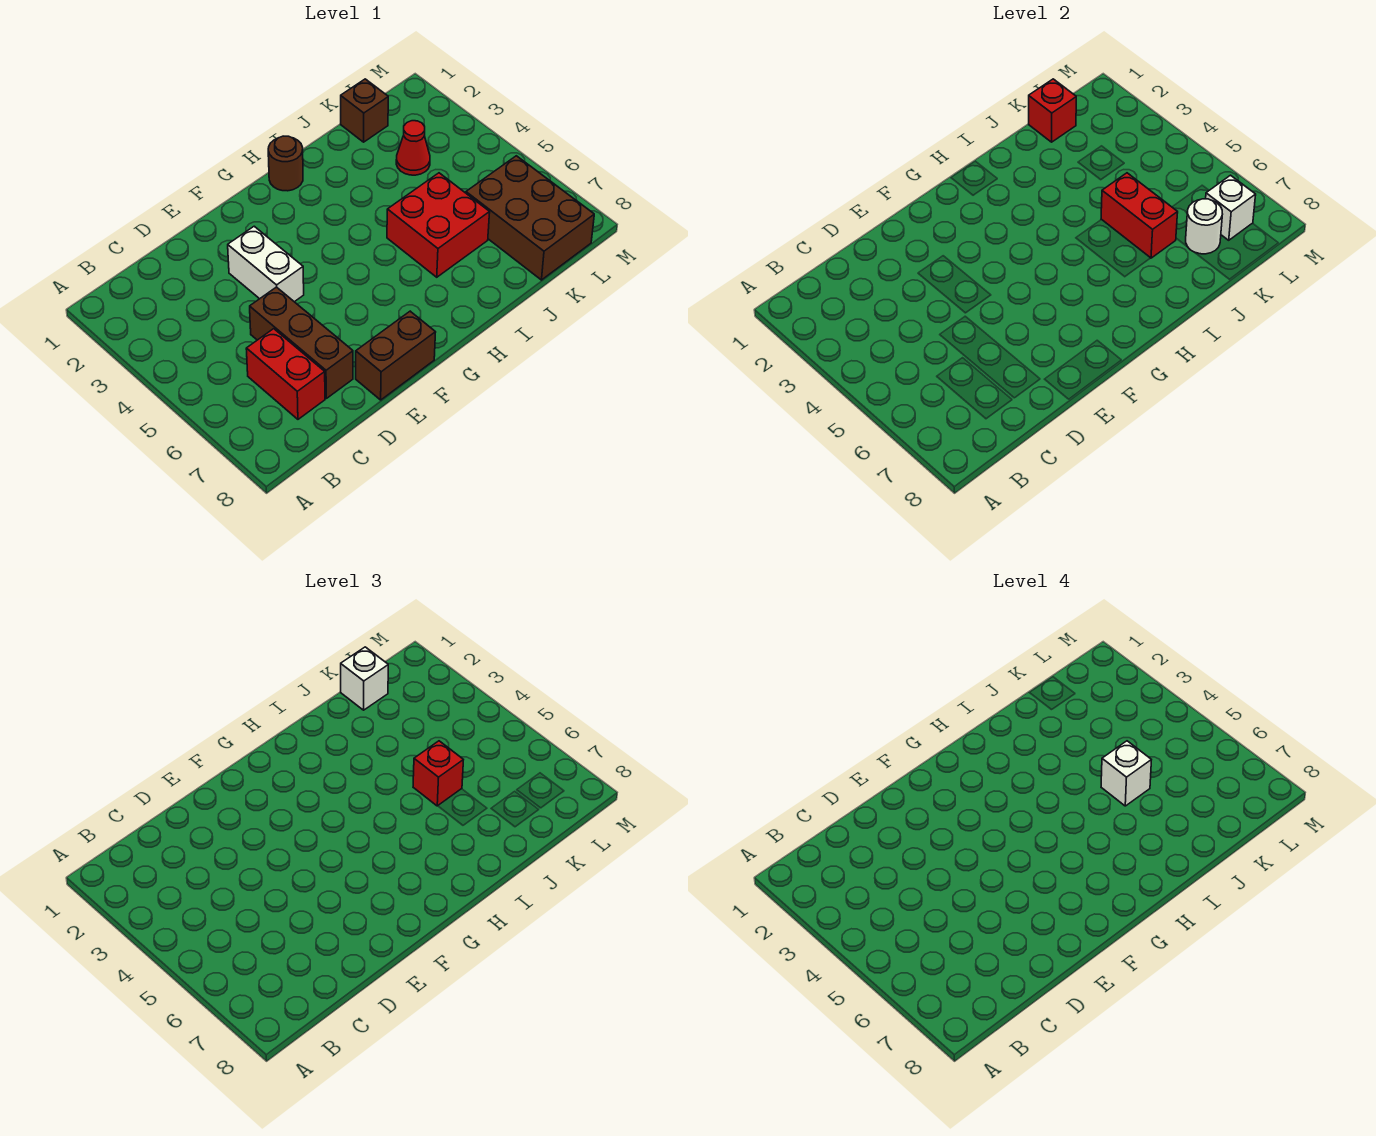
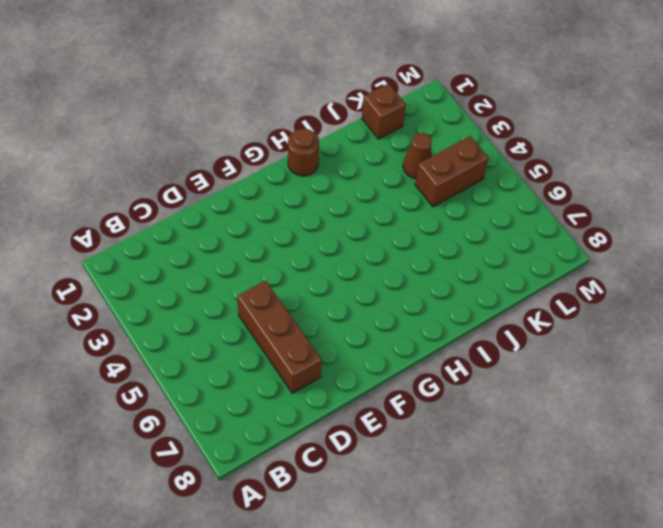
brown cone K3 level 1 -> red cone K3 level 1
brown brick K4:L4 level 1 -> brown brick E8:F8 level 1
none -> red brick C6:C7 level 1
none -> white brick E3:E4 level 1
none -> red brick I5:J6 level 1

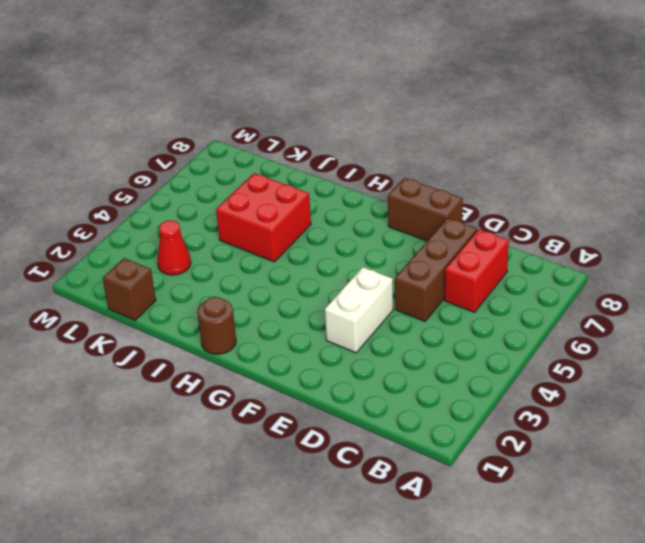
none -> brown brick K6:L8 level 1
none -> red brick J5:J6 level 2
none -> red brick K1 level 2

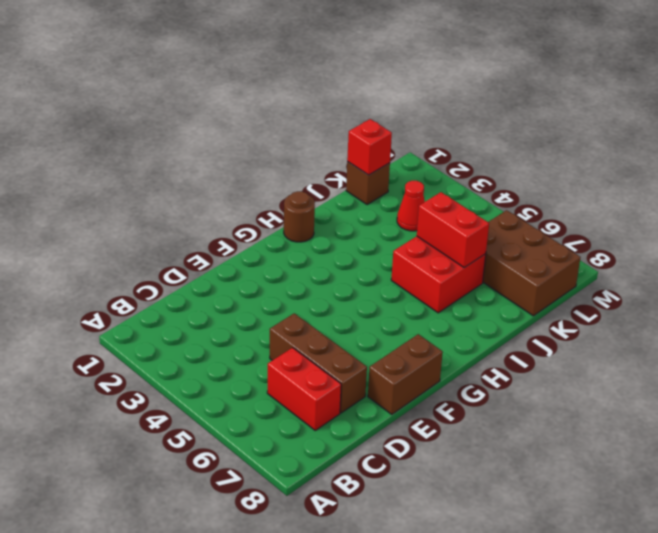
none -> white brick E3:E4 level 1
none -> white round brick K7 level 2
none -> white brick L7 level 2

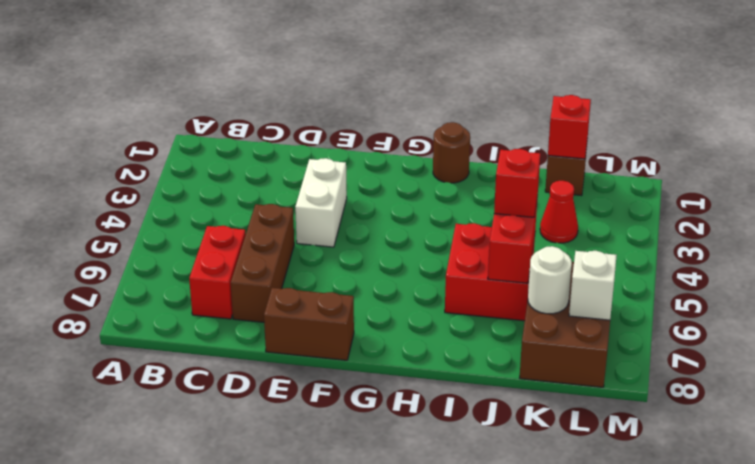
none -> white brick K1 level 3
none -> white brick J5 level 4

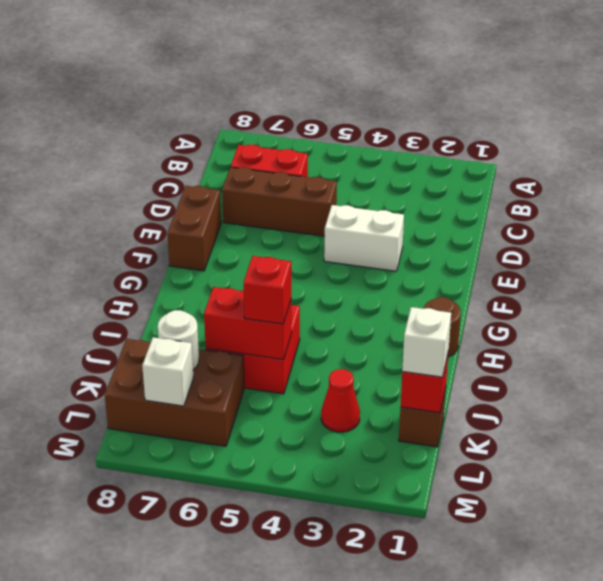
none -> white brick J5 level 4

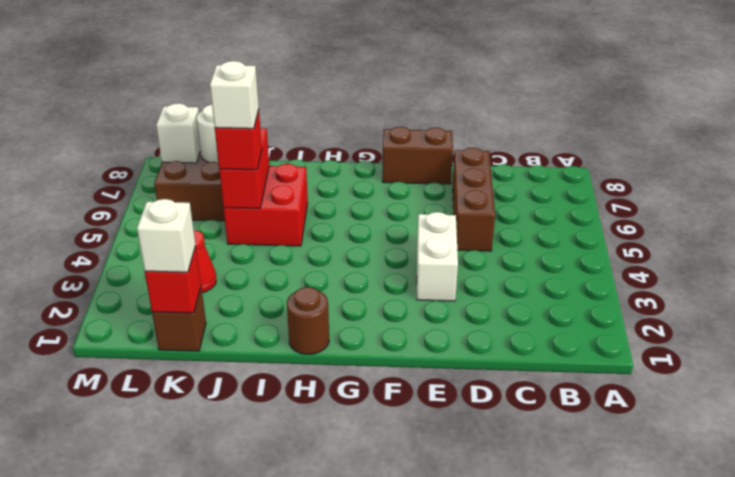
none -> red brick C6:C7 level 1

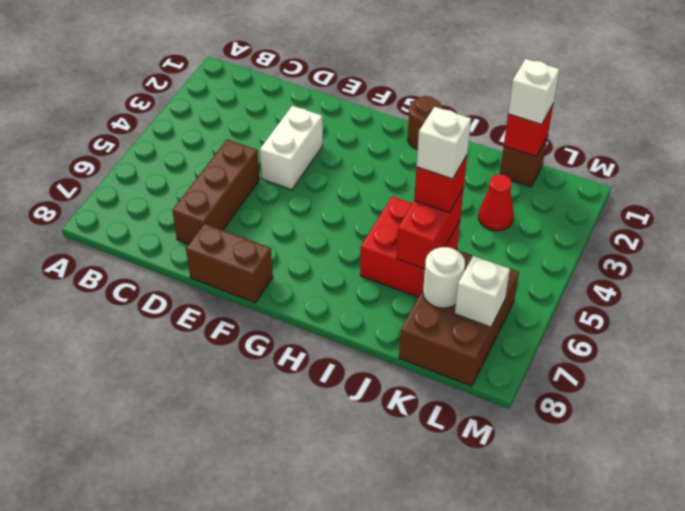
none -> red brick C6:C7 level 1

